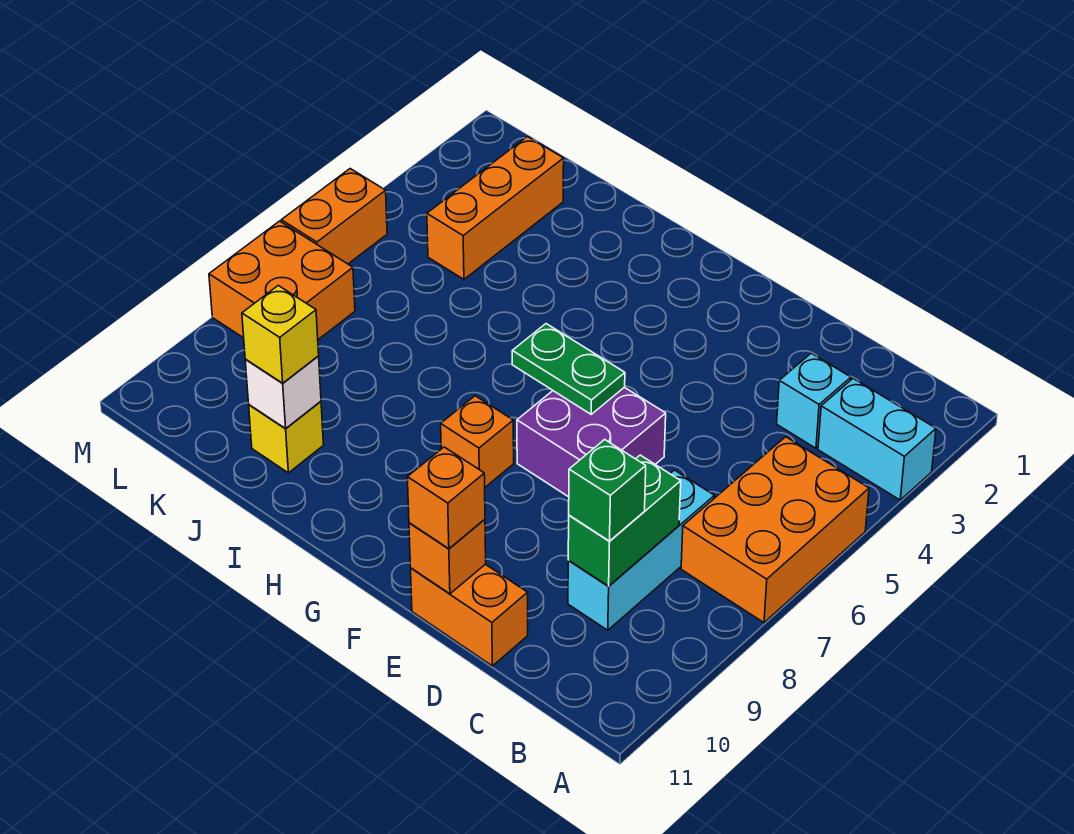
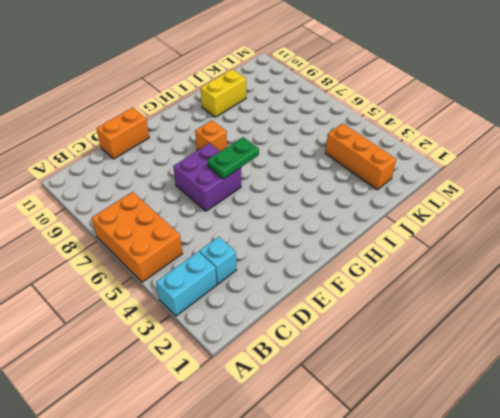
yellow brick I10:J10 level 1 -> yellow brick J10 level 1
none -> cyan brick C7:C9 level 1
none -> orange brick L7:M8 level 1
none -> orange brick M5:M6 level 1

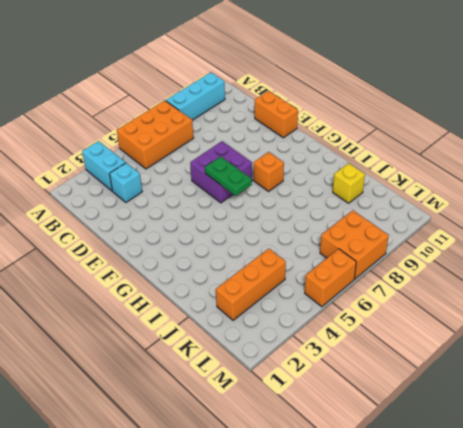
cyan brick A8:A10 level 1 -> cyan brick C7:C9 level 1
none -> green brick C8:C9 level 2
none -> orange brick E11 level 2
none -> white brick J10 level 2

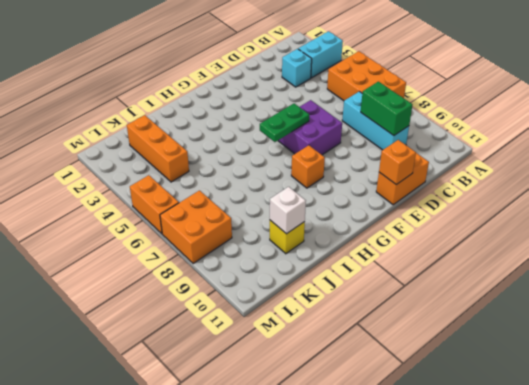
none -> green brick C9 level 3
none -> orange brick E11 level 3
none -> yellow brick J10 level 3

